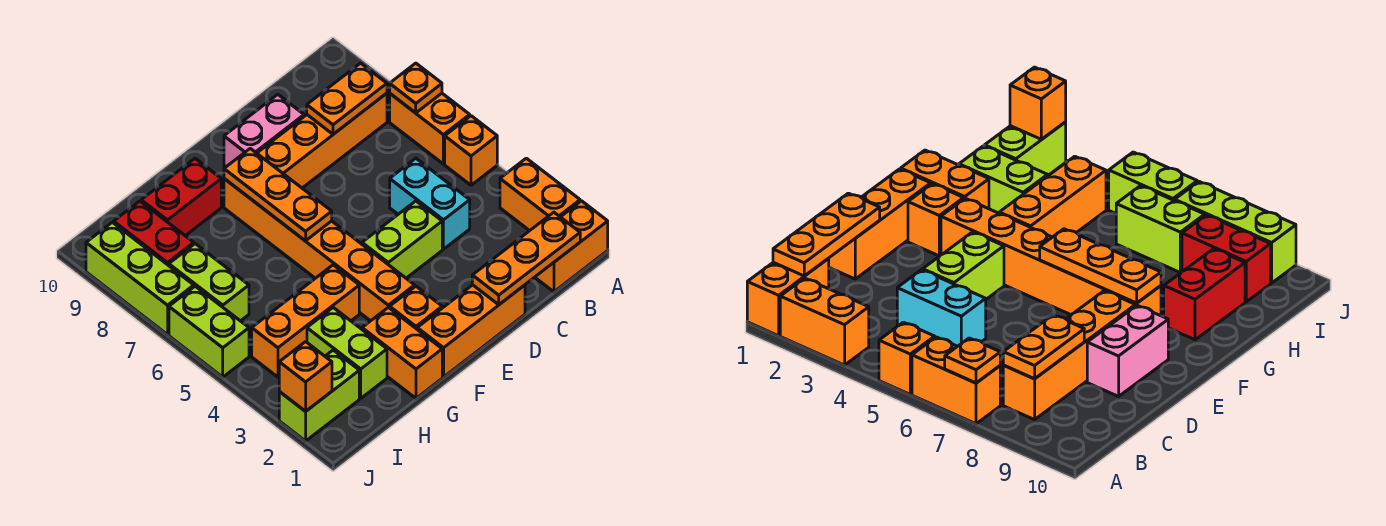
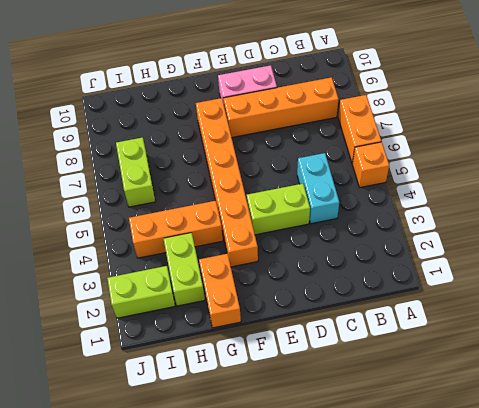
none -> orange brick A1:B1 level 1
none -> orange brick A2:A3 level 1
none -> orange brick D1:F1 level 1

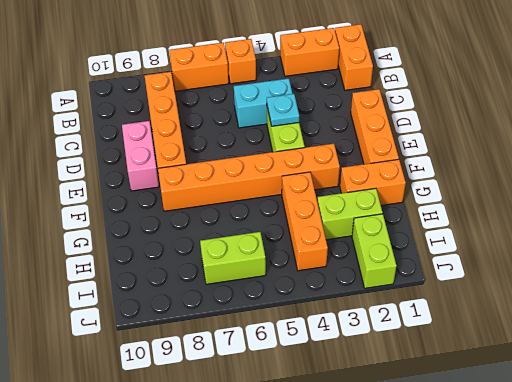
cyan plate D4 level 2 -> none
none -> orange brick F2 level 1
none -> red brick G9:H9 level 1
none -> red brick I8:I9 level 1

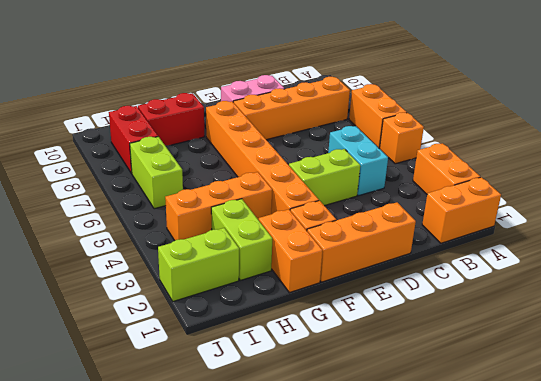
none -> lime brick J5:J6 level 1
none -> lime brick J7:J9 level 1
none -> orange plate A7 level 2

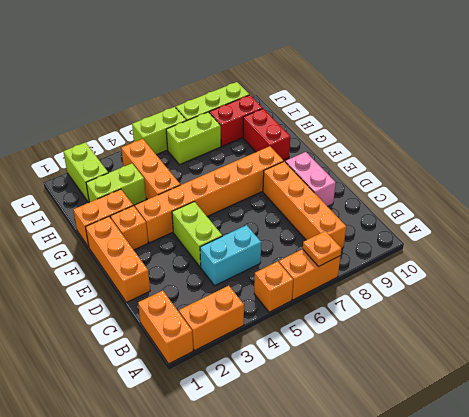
none -> orange plate B1:D1 level 2
none -> orange plate B8:C8 level 2
none -> orange plate F6:F8 level 2

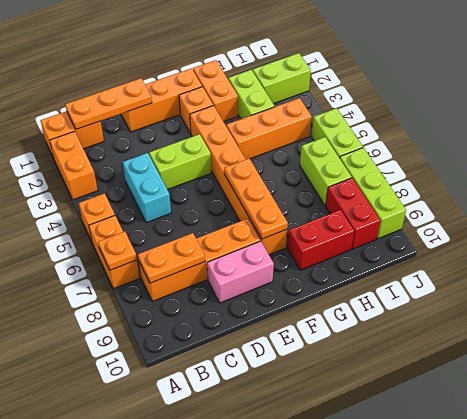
none -> orange brick J2 level 2

